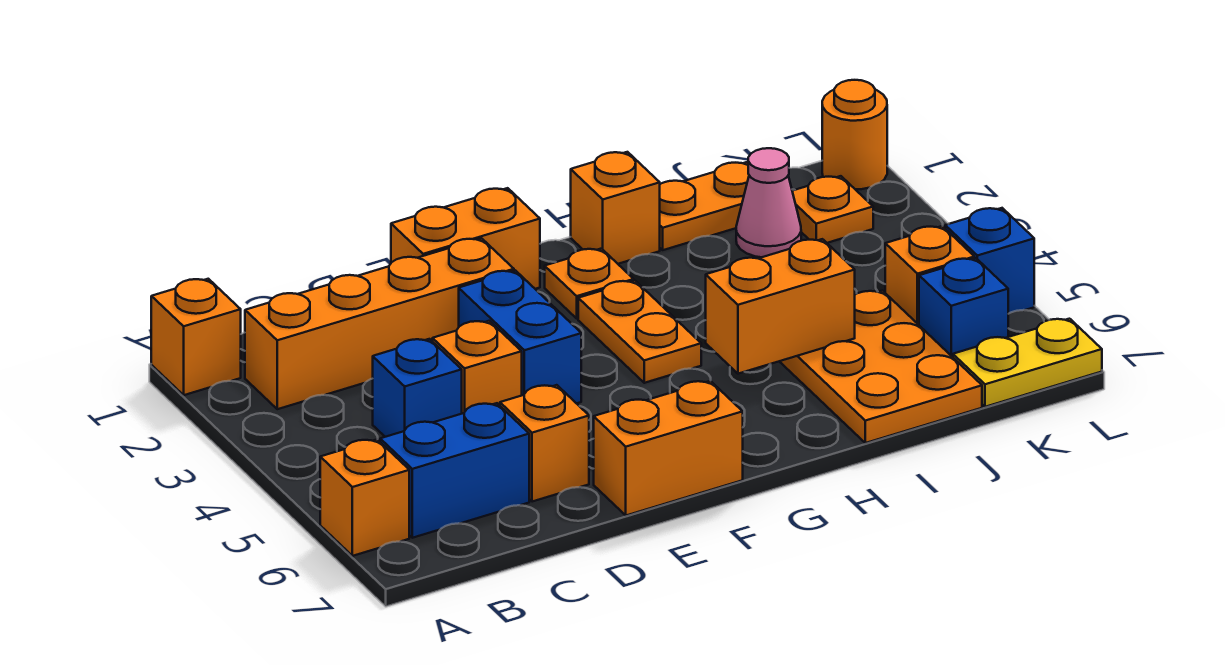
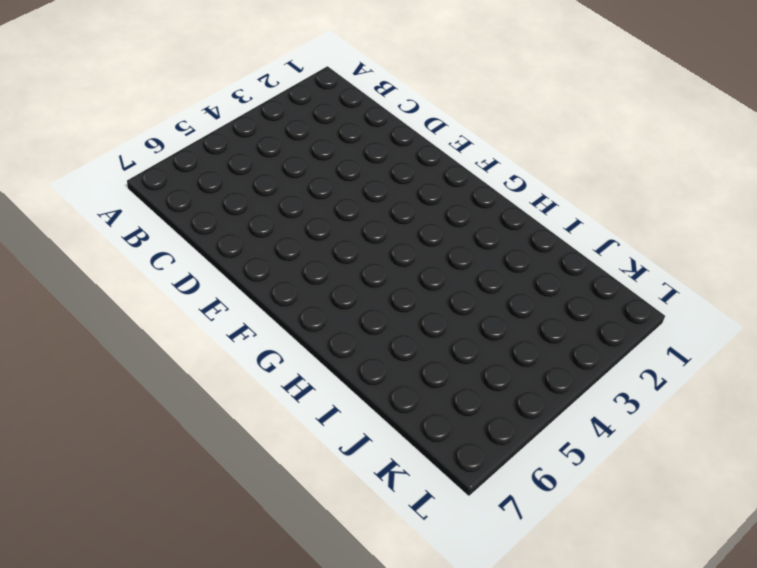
none -> orange brick A1 level 1
none -> orange brick A6 level 1
none -> orange brick B2:E2 level 1

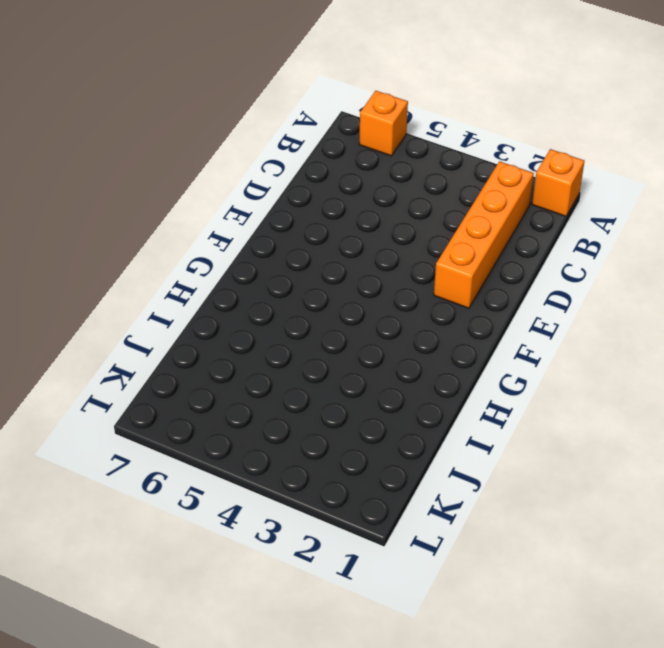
none -> blue brick B6:C6 level 1
none -> blue brick C4 level 1
none -> orange brick D4 level 1

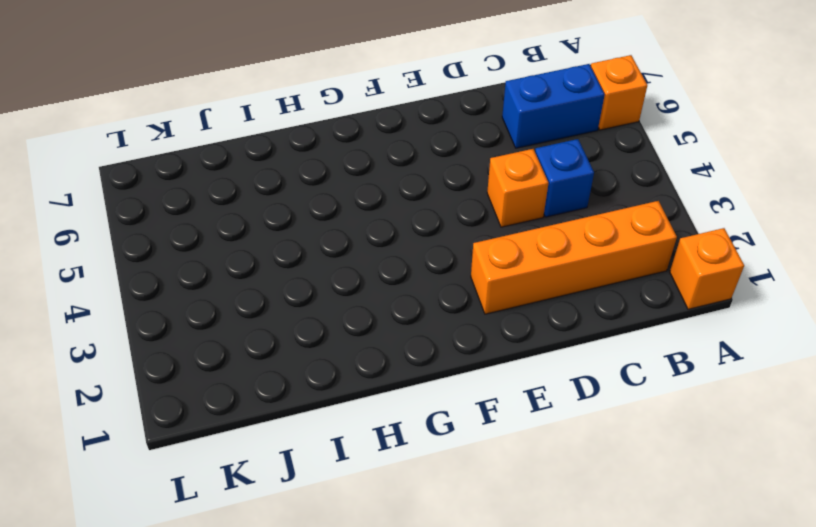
none -> orange brick D6 level 1
none -> orange brick E1:F1 level 1
none -> blue brick E3:E4 level 1

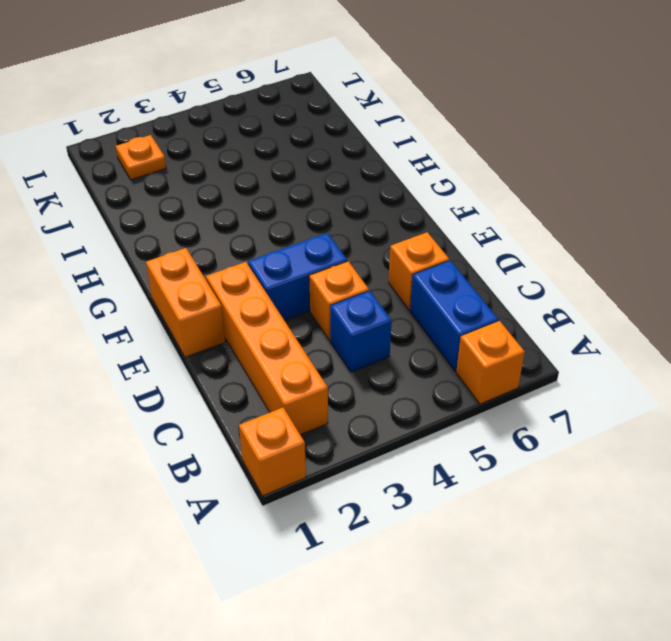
none -> orange brick E7:F7 level 1
none -> orange plate G2 level 1
none -> orange plate G3:G4 level 1

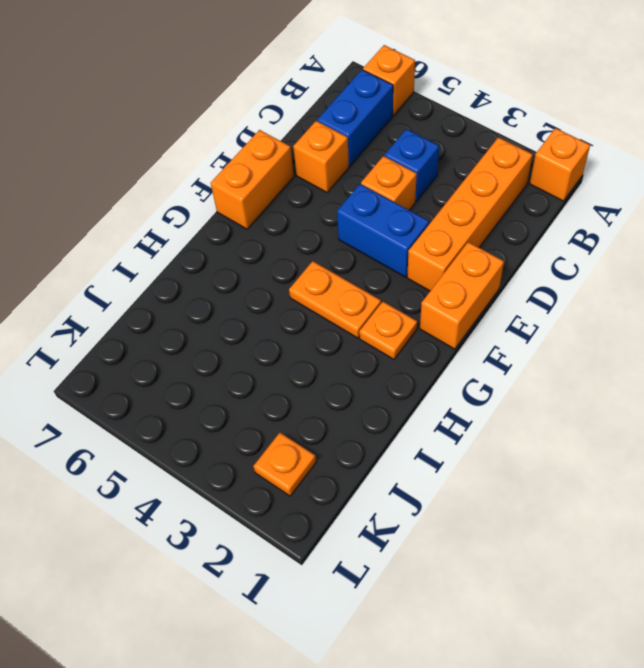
none -> orange brick H1 level 1
none -> orange plate I1:J1 level 1
none -> orange plate I5:J7 level 1

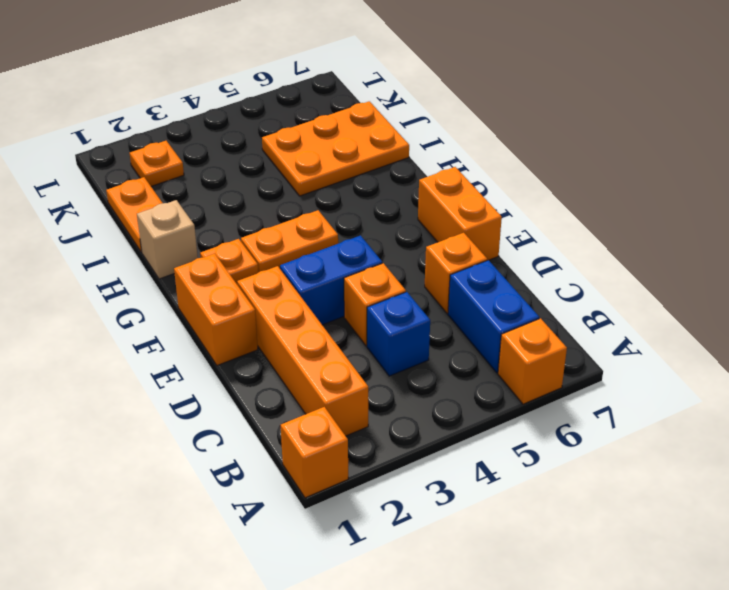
tan brick H1 level 1 -> orange brick H1 level 1
none -> pink cone J2 level 1
none -> orange brick K5 level 1
none -> blue brick K6 level 1

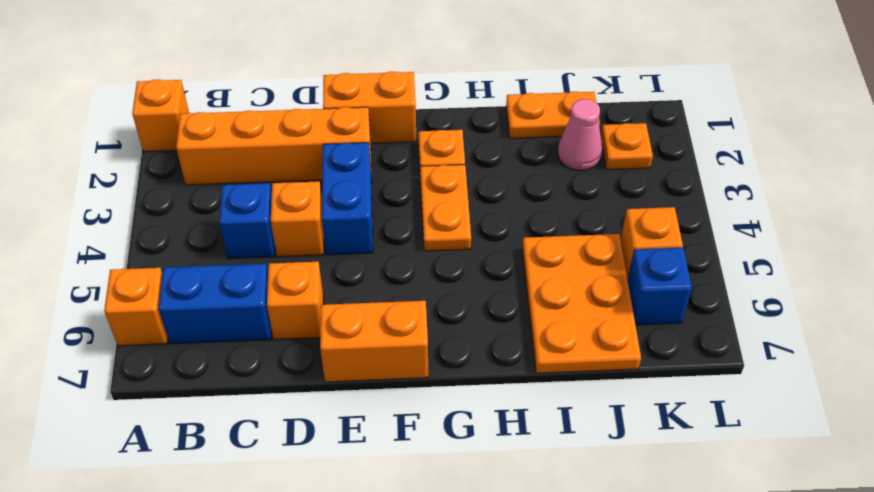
none -> orange brick H1 level 1
none -> yellow plate K7:L7 level 1
none -> orange round brick L1 level 1

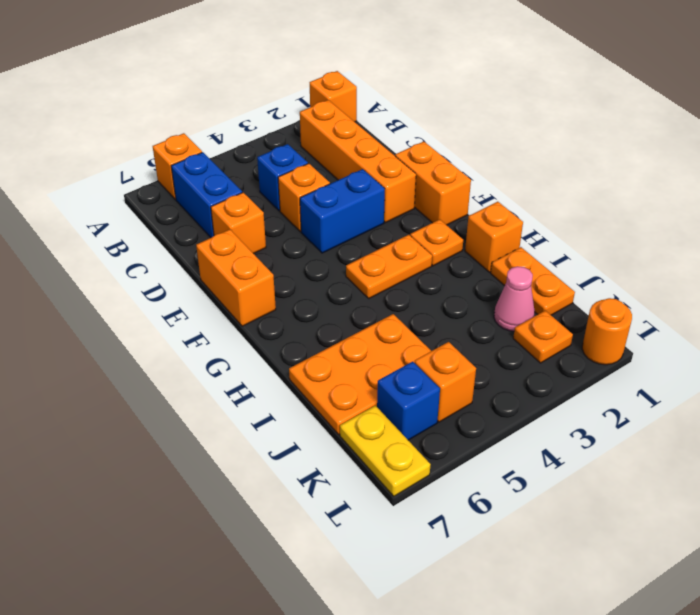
none -> blue brick L5 level 1
none -> orange brick H5:I5 level 2

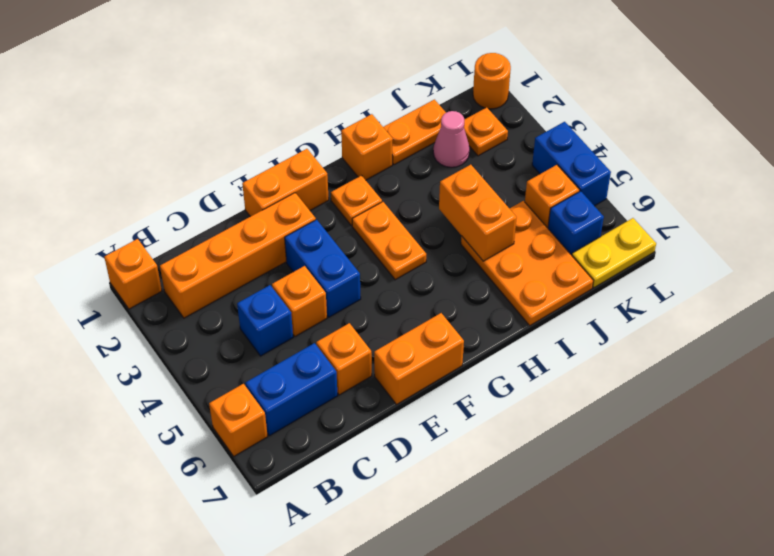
orange brick I4:I5 level 2 -> orange brick H5:I5 level 2
blue brick L4:L5 level 1 -> blue brick L5 level 1

